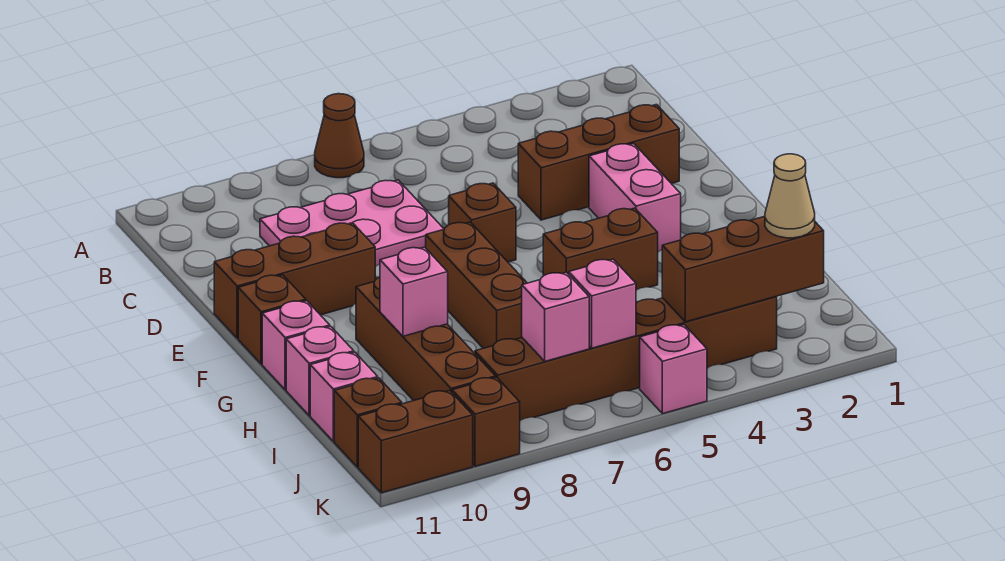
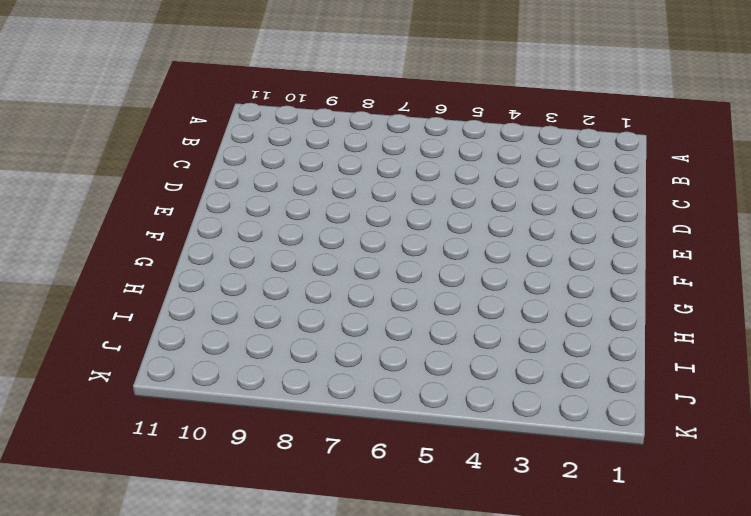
none -> brown cone A7 level 1
none -> pink plate C7:D9 level 1
none -> brown brick D2:D4 level 1

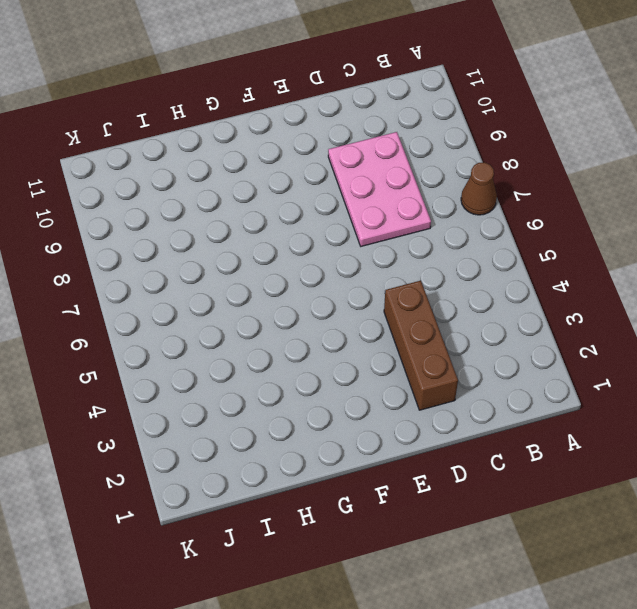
none -> pink brick E3:F3 level 1
none -> brown brick E6 level 1
none -> brown brick E9:E11 level 1

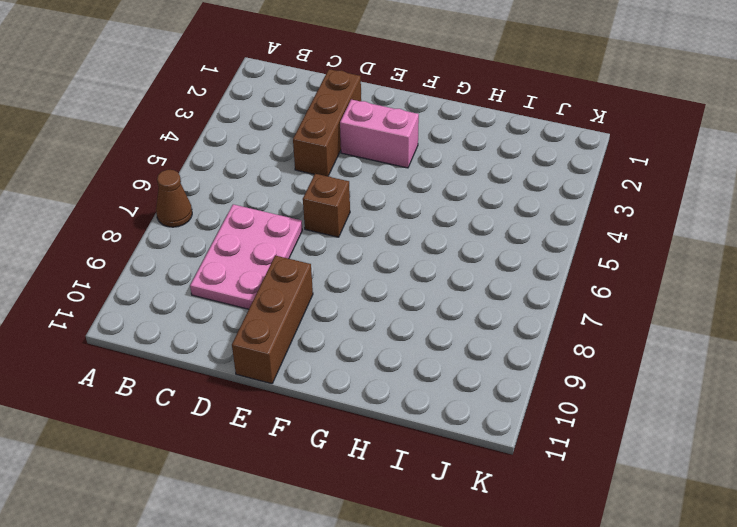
none -> brown brick F7:H7 level 1
none -> brown brick F11 level 1
none -> brown brick G4:G5 level 1

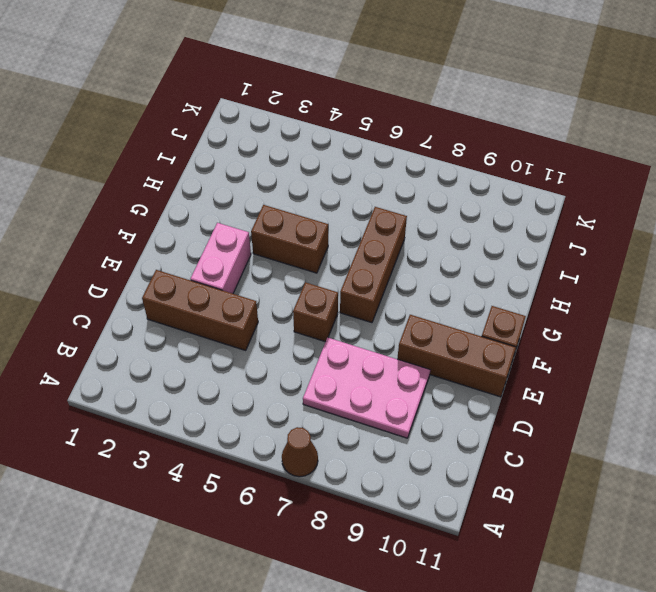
none -> brown brick G9:J9 level 1
none -> pink brick G11 level 1
none -> pink brick H11 level 1

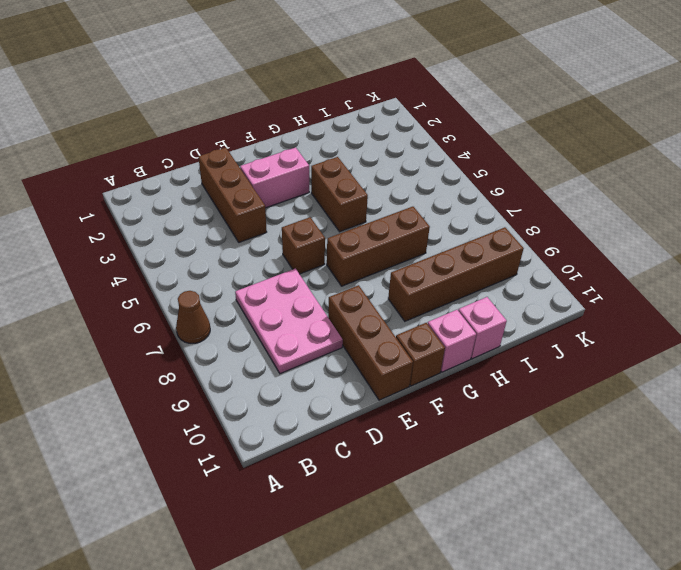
none -> pink brick I11 level 1
none -> brown brick J3:J8 level 1
none -> brown brick J11 level 1

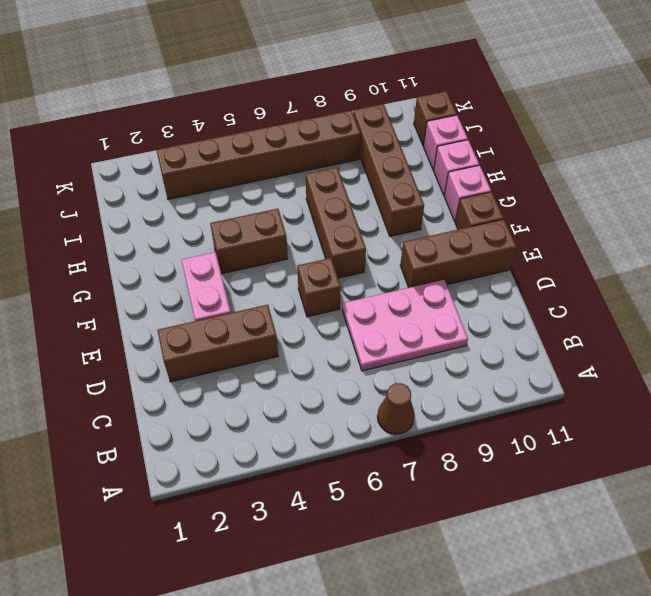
none -> pink brick K5 level 1
none -> brown brick K9 level 1
none -> brown brick K10:K11 level 1

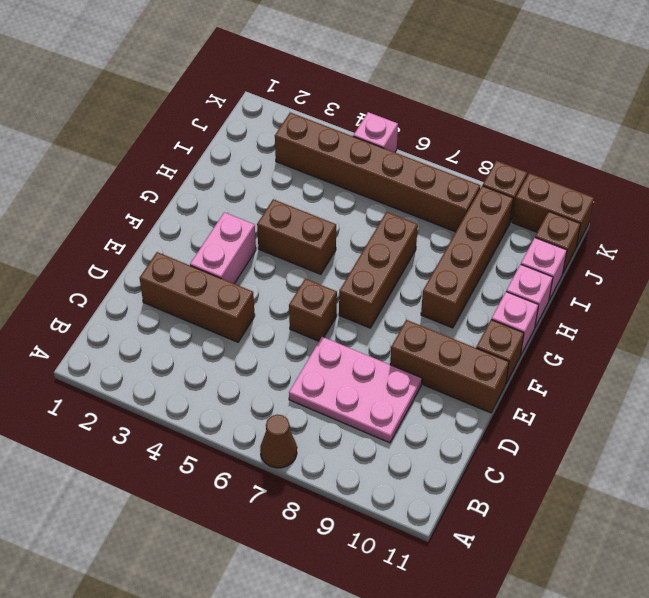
none -> pink brick H9 level 2
none -> brown brick J2:J4 level 2
none -> pink brick J6 level 2

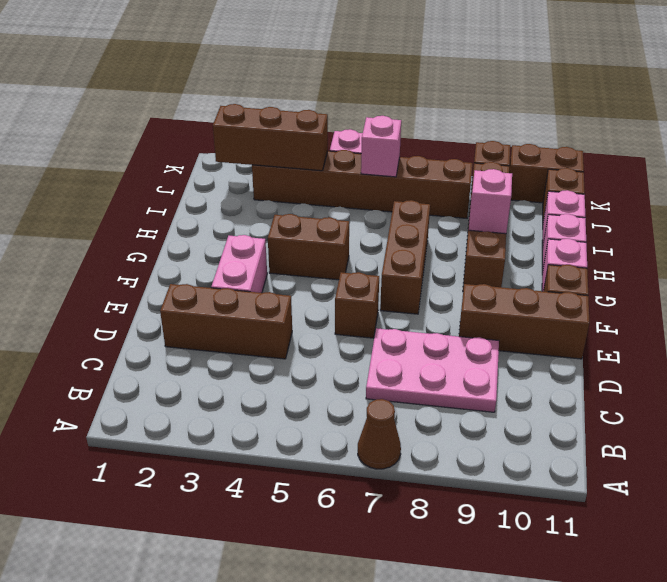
none -> pink brick J7 level 2
none -> tan cone J2 level 3

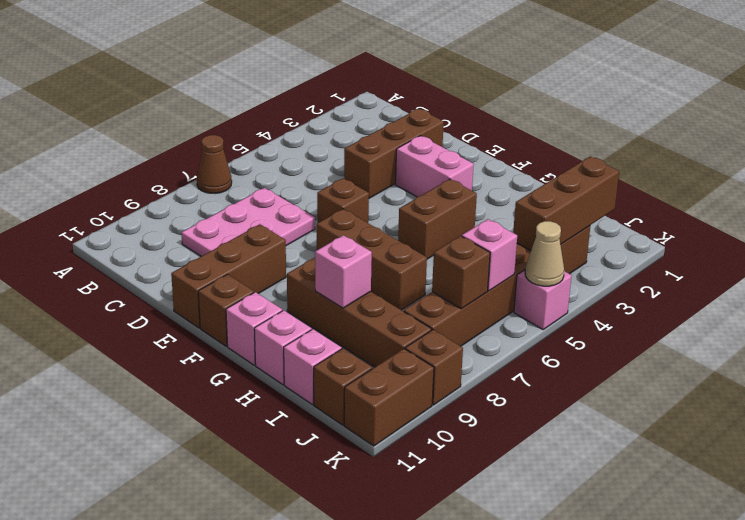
brown brick J7 level 2 -> pink brick J7 level 2
tan cone K5 level 2 -> tan cone J2 level 3

